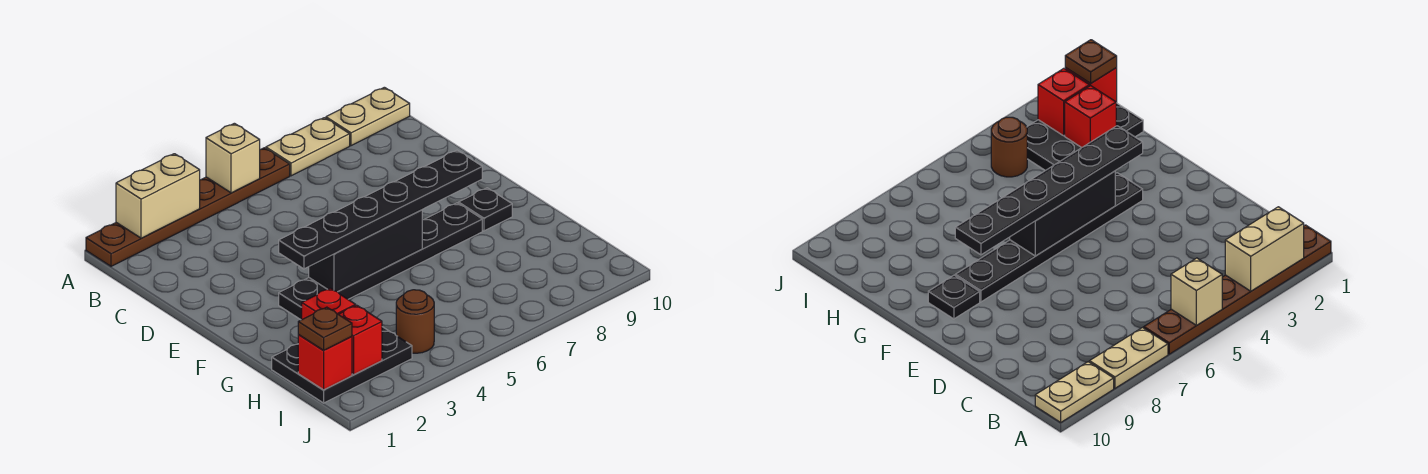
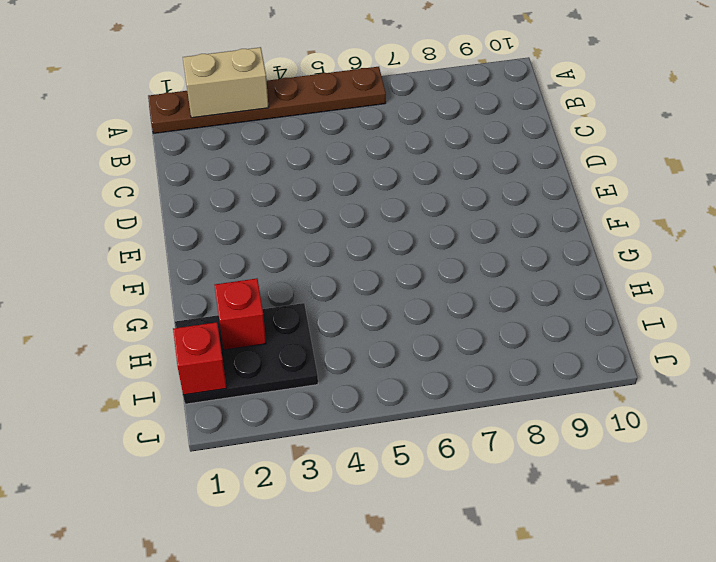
none -> tan plate A7:A8 level 1
none -> tan plate A9:A10 level 1
none -> black plate F3:F8 level 1

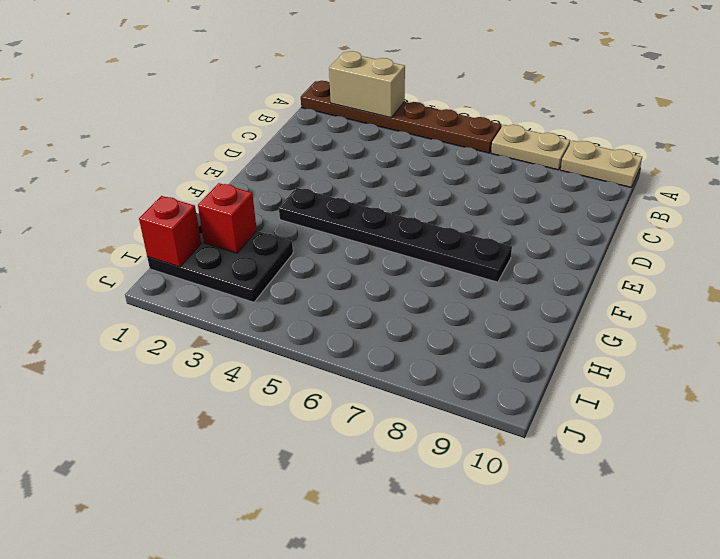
none -> black plate F9 level 1
none -> brown round brick I4 level 1
none -> tan brick A5 level 2

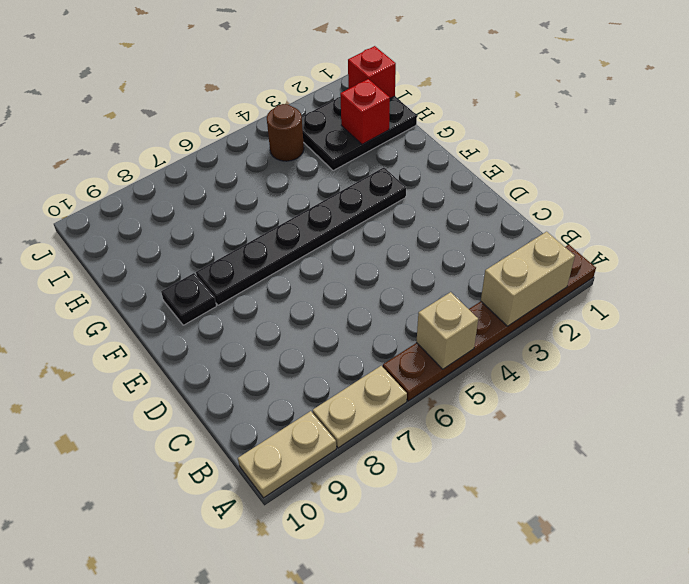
none -> black brick F4:F6 level 2
none -> red brick I2 level 2
none -> black plate F3:F8 level 3

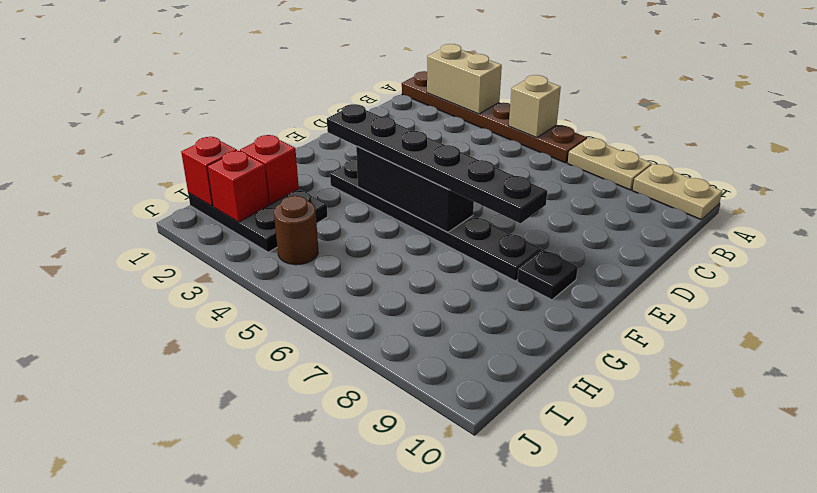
none -> brown plate I1 level 3

